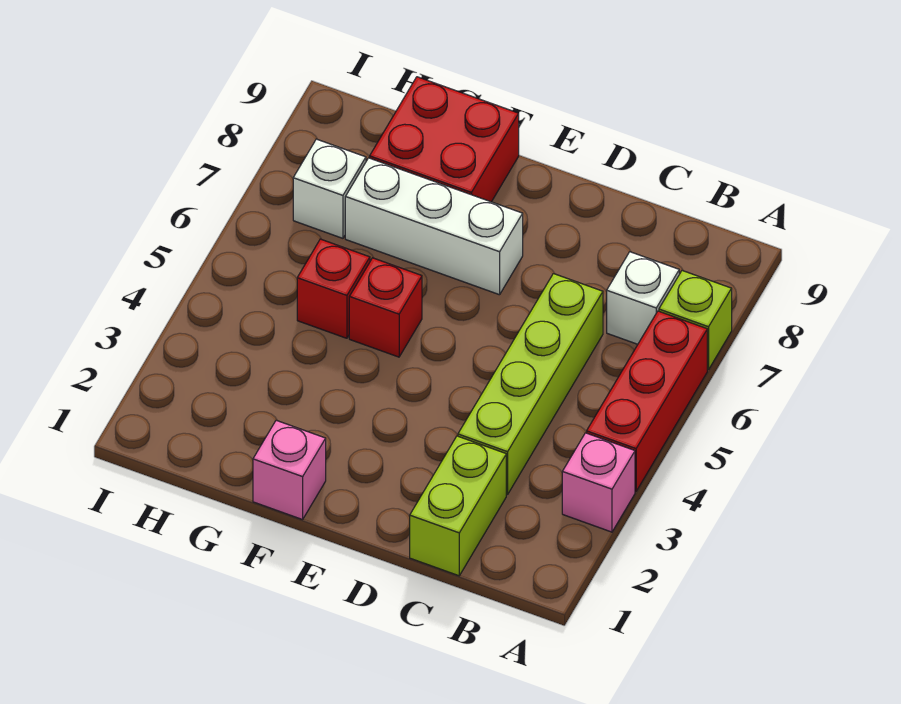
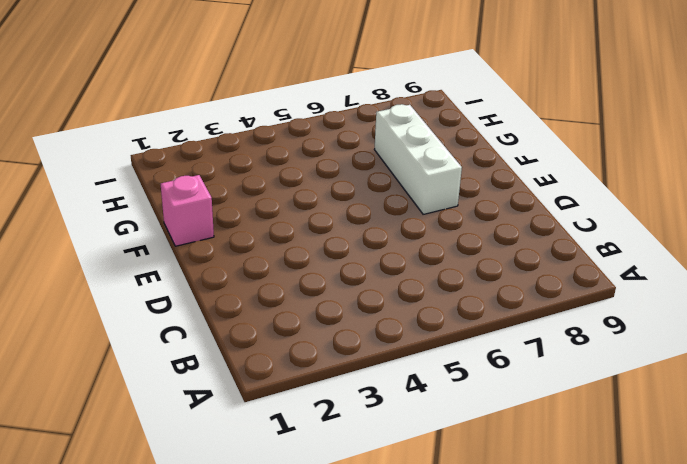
none -> pink brick A3 level 1
none -> red brick A4:A6 level 1
none -> lime brick A7 level 1

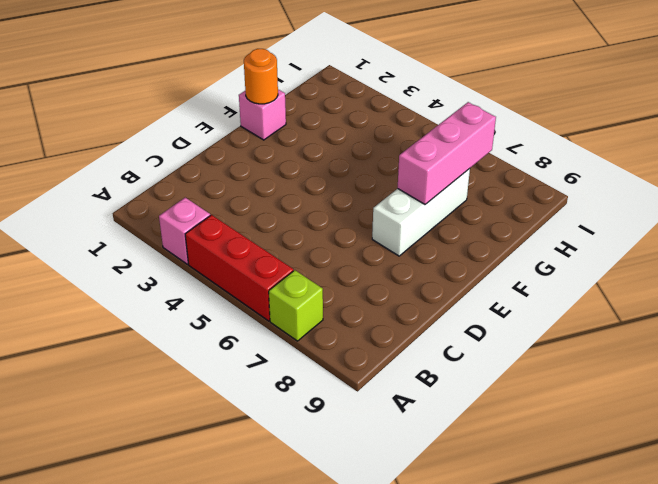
orange round brick F1 level 2 -> none
pink brick F7:H7 level 2 -> none
none -> white brick B7 level 1
none -> lime brick C1:C2 level 1
none -> lime brick C3:C6 level 1

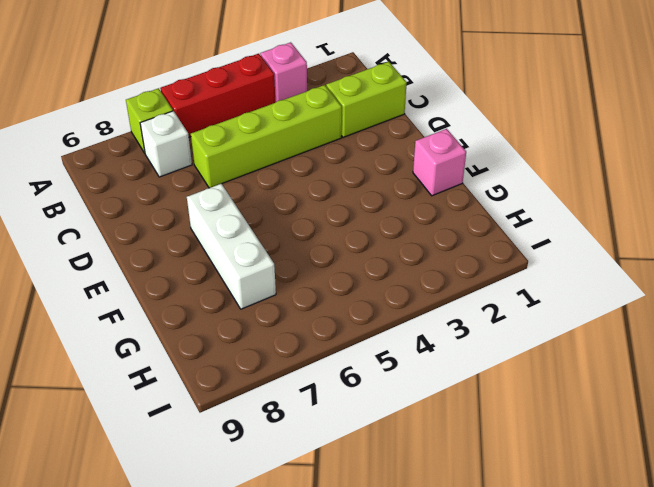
none -> red brick F5 level 1
none -> red brick F8:G9 level 1
none -> red brick G5 level 1

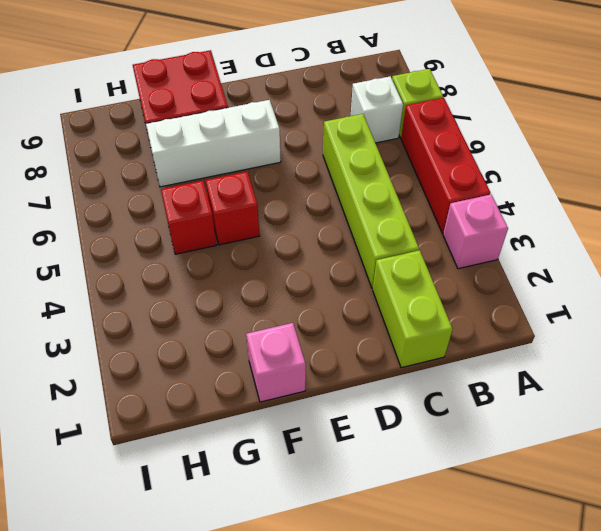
none -> white brick H7 level 1

